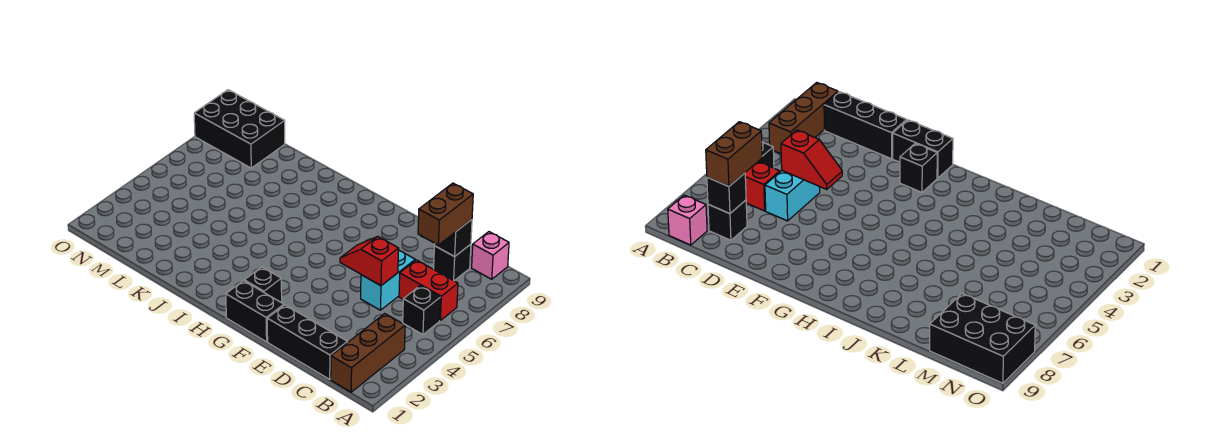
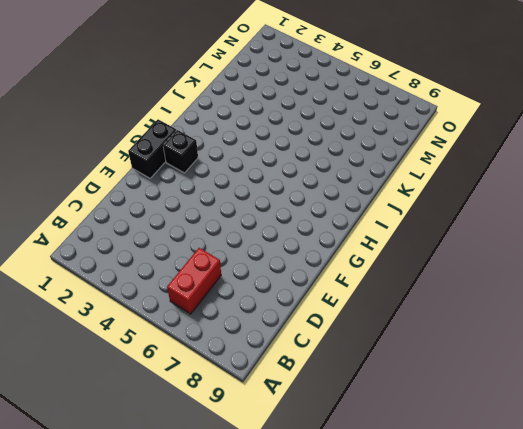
none -> brown brick B1:B3 level 1
none -> black brick B5 level 1
none -> pink brick B9 level 1

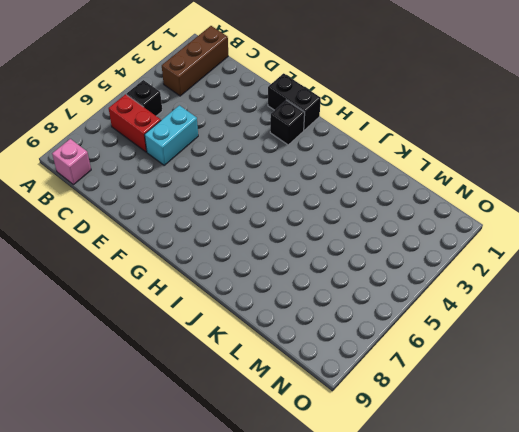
none -> black brick C1:E1 level 1
none -> black brick C8 level 1
none -> black brick M8:O9 level 1

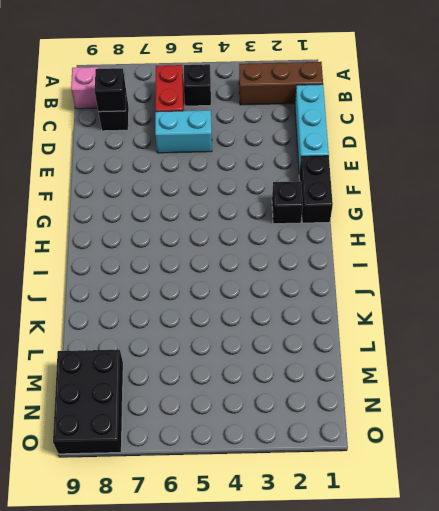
cyan brick C1:E1 level 1 -> black brick C1:E1 level 1
none -> red slope D5:E5 level 2 top D
none -> brown brick C7:C8 level 3

